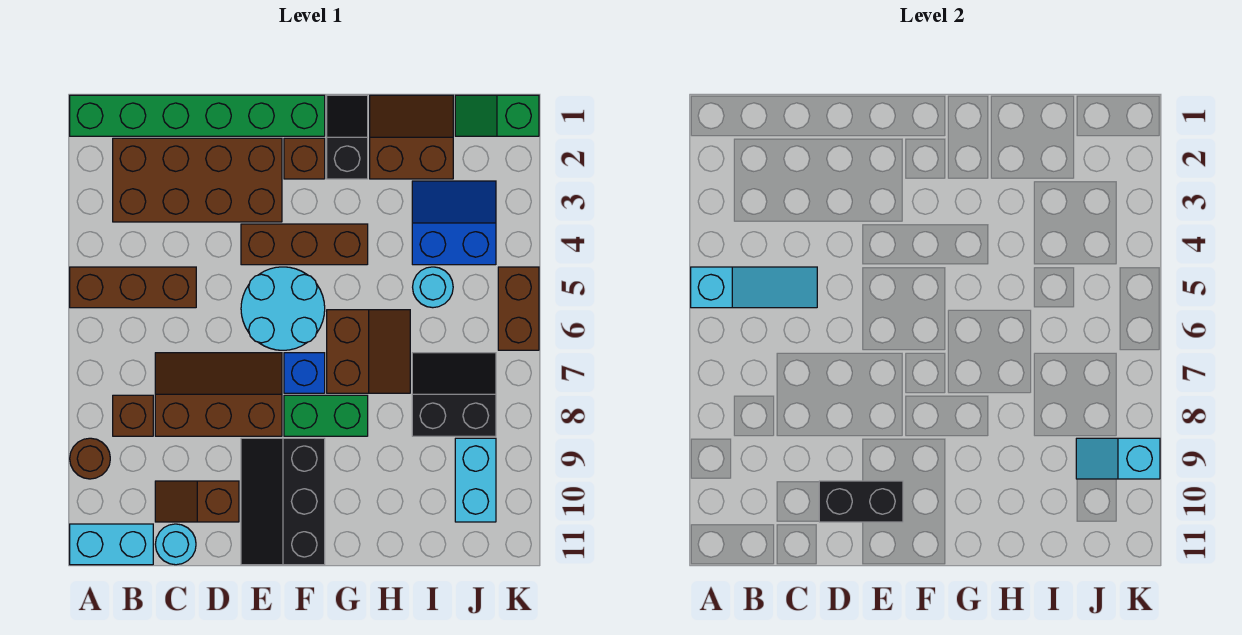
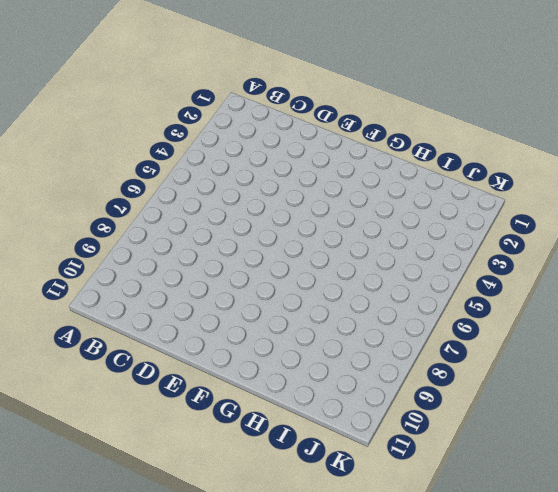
none -> green brick A1:F1 level 1
none -> brown brick A5:C5 level 1
none -> brown round brick A9 level 1

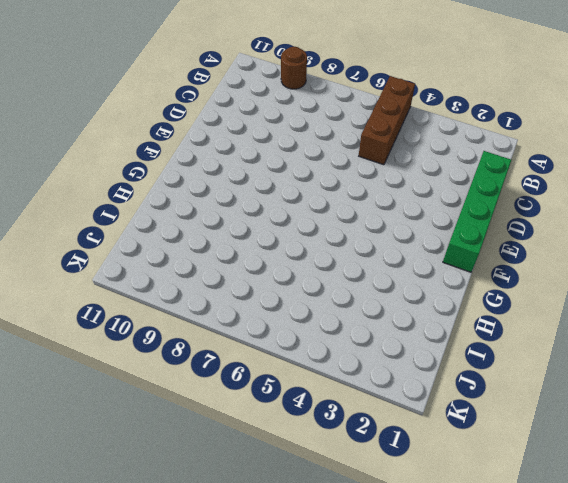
green brick C1:F1 level 1 -> green brick A1:F1 level 1
none -> cyan brick A11:B11 level 1
none -> brown brick B2:E3 level 1
none -> brown brick B8 level 1

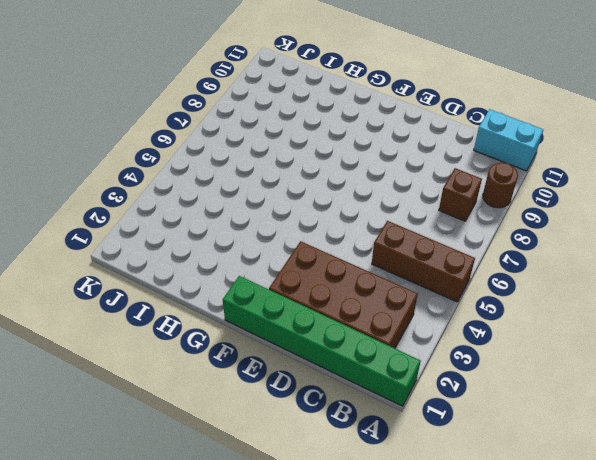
none -> brown slope C7:E8 level 1 top 8
none -> brown slope C10:D10 level 1 top D
none -> cyan round brick C11 level 1

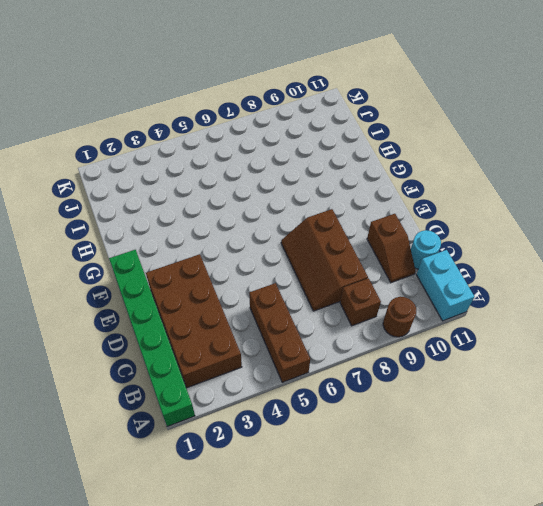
none -> brown brick E4:G4 level 1
none -> cyan round brick E5:F6 level 1
none -> black slope E9:F11 level 1 top F

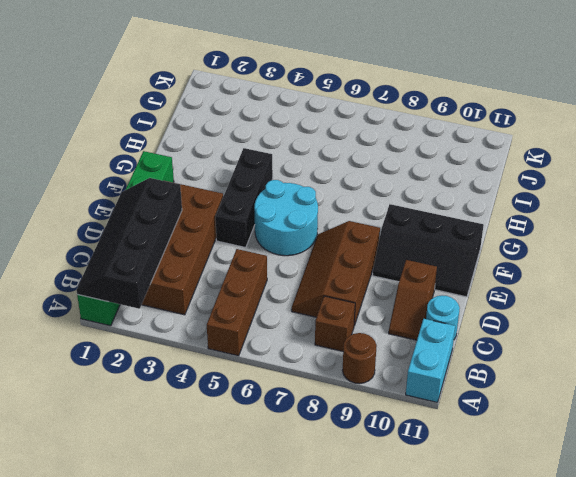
black slope A1:D2 level 2 top 2 -> none
black brick E4:G4 level 1 -> brown brick E4:G4 level 1
none -> brown brick F2 level 1
none -> blue brick F7 level 1
none -> green brick F8:G8 level 1

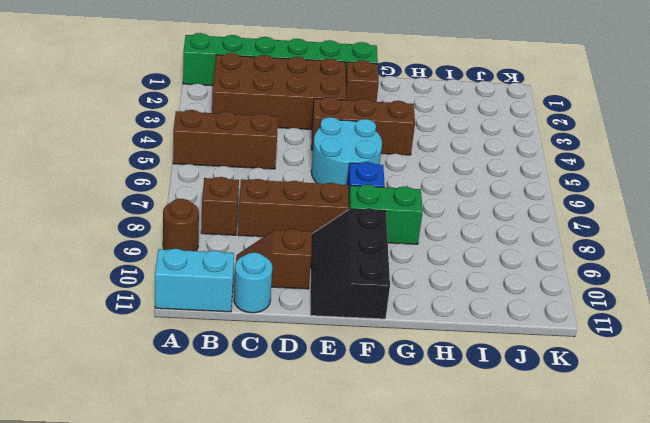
none -> black slope G1:G2 level 1 top 2
none -> brown slope G6:H7 level 1 top G
none -> brown slope H1:I2 level 1 top 2

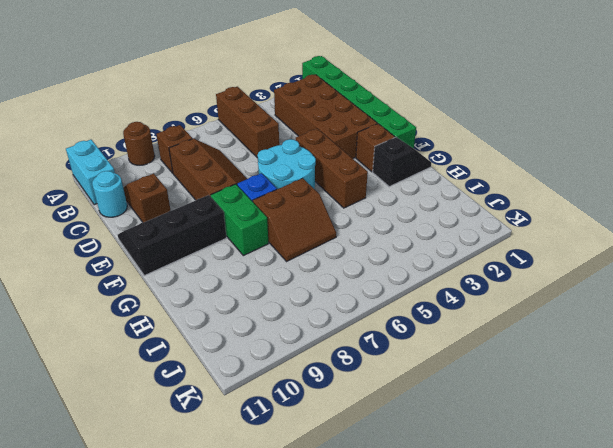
none -> brown slope H1:I2 level 1 top 2
none -> blue slope I3:J4 level 1 top 4
none -> cyan round brick I5 level 1

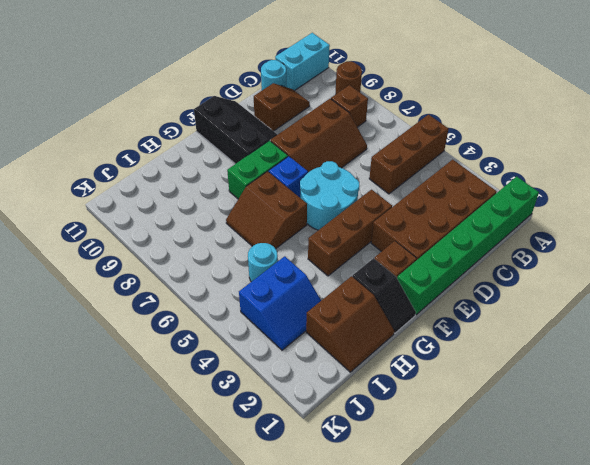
none -> black slope I7:J8 level 1 top 8
none -> green slope J1:K1 level 1 top K
none -> cyan brick J9:J10 level 1

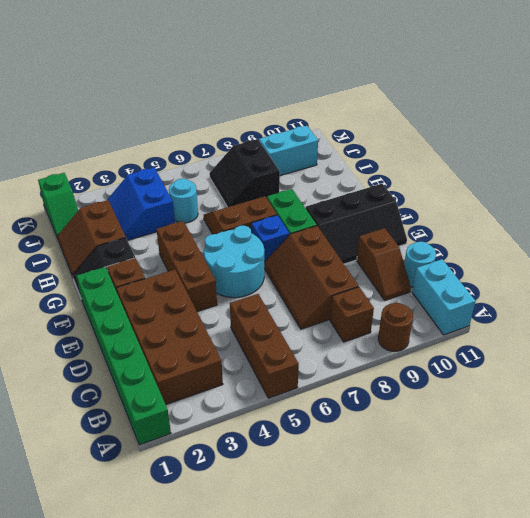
none -> brown brick K5:K6 level 1
none -> cyan slope A5:C5 level 2 top A
none -> black brick D10:E10 level 2

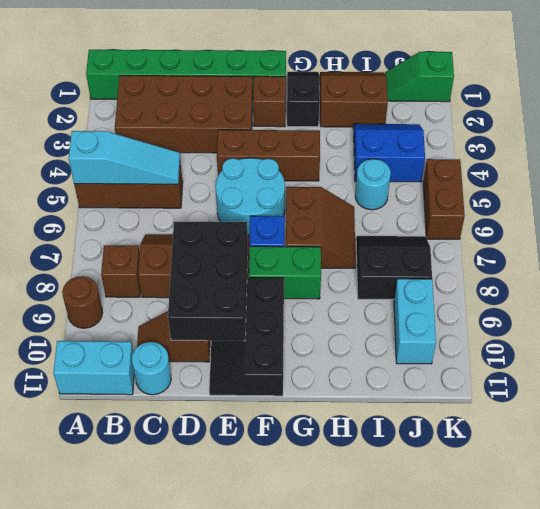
black brick D8:E10 level 2 -> black brick D10:E10 level 2
none -> cyan slope J9:K9 level 2 top K

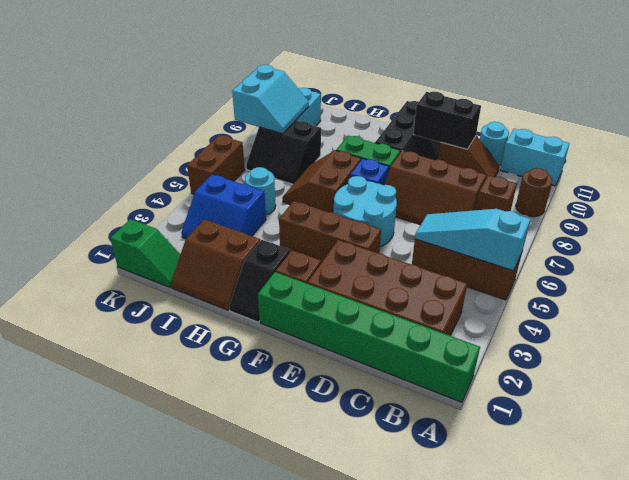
cyan slope J8:K9 level 2 top K -> cyan slope J9:K9 level 2 top K

